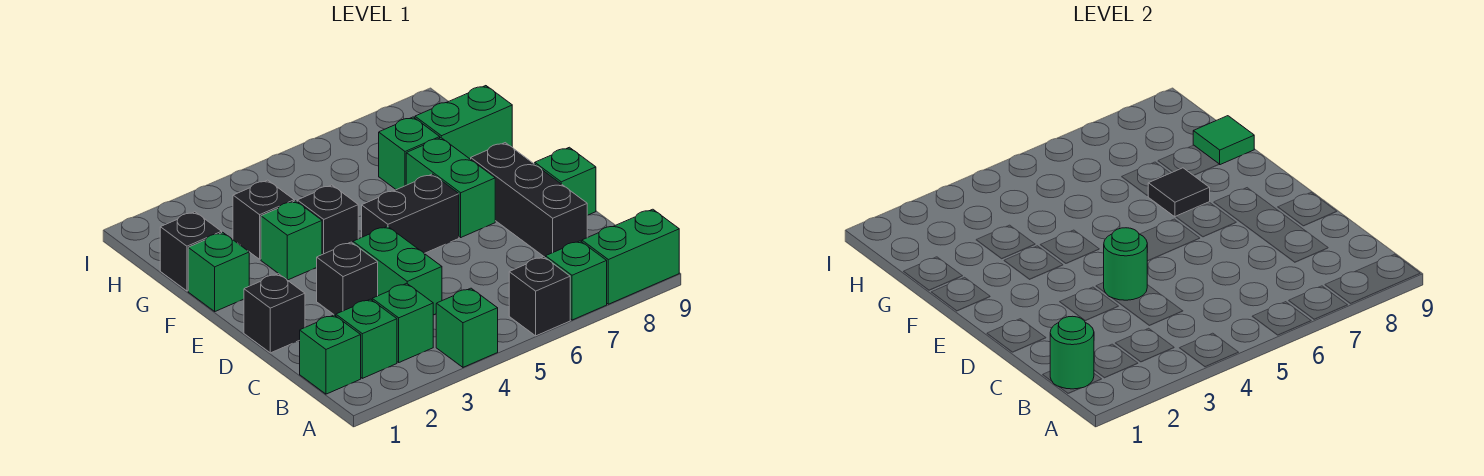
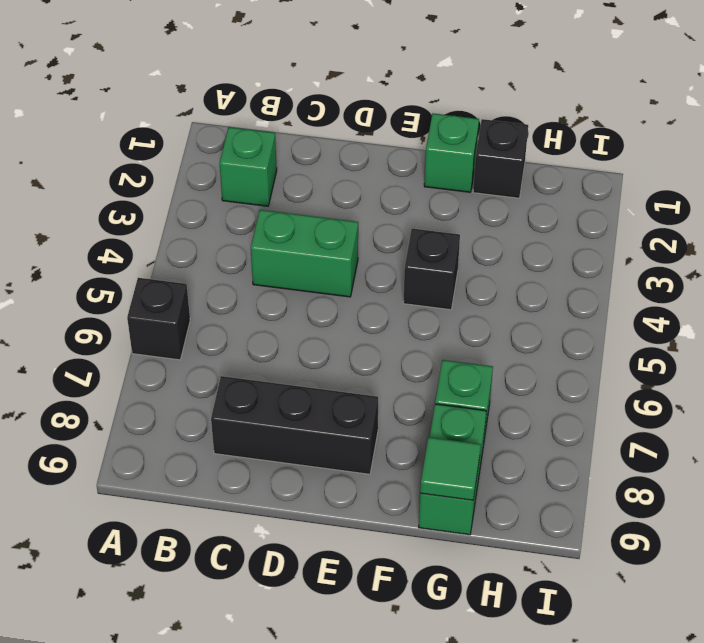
none -> green brick A4 level 1
none -> green brick A7 level 1
none -> green brick A8:A9 level 1

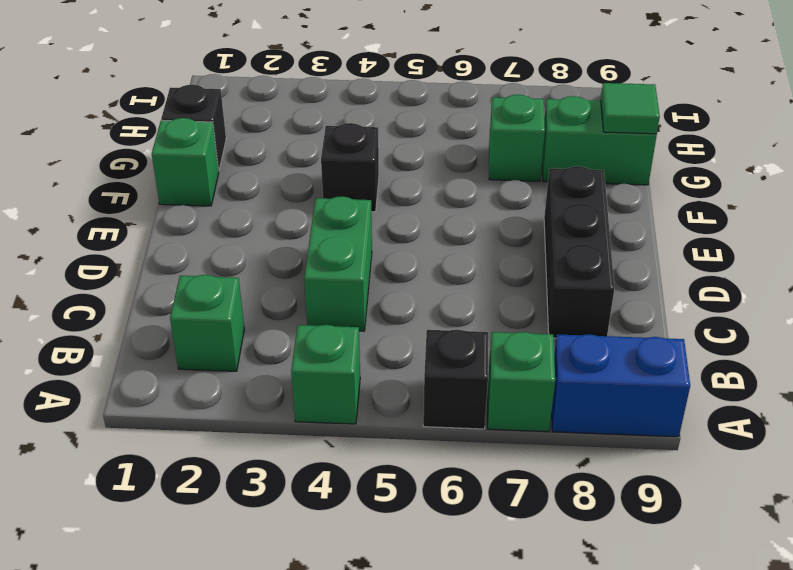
blue brick A8:A9 level 1 -> green brick A8:A9 level 1
none -> green brick B1 level 1
none -> green brick B3 level 1
none -> black brick D1 level 1

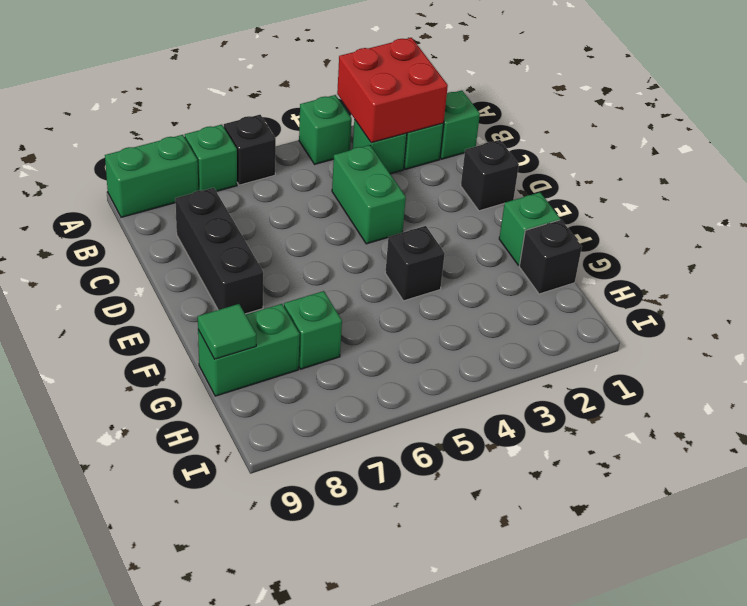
red brick A2:B3 level 2 -> none
none -> black brick D3 level 1
none -> green brick D9 level 1
none -> black brick E5:E6 level 1

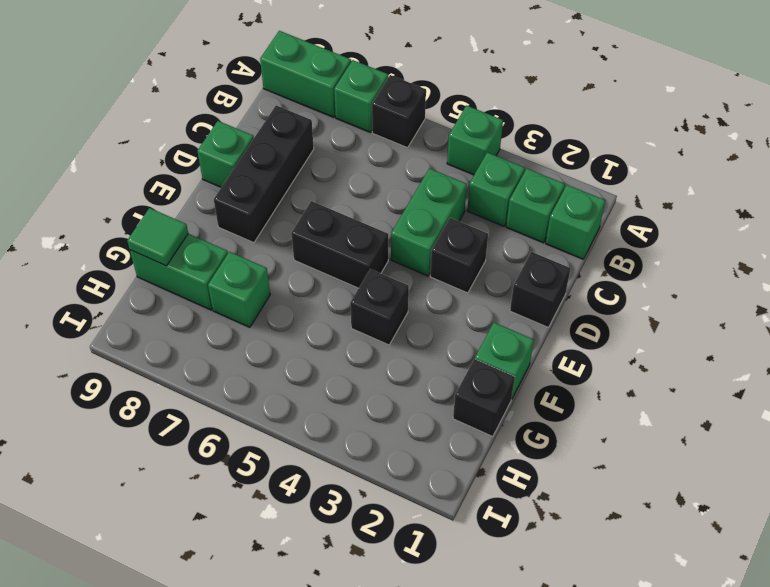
none -> green brick E7:F7 level 1
none -> green brick F3 level 1
none -> black brick G3 level 1

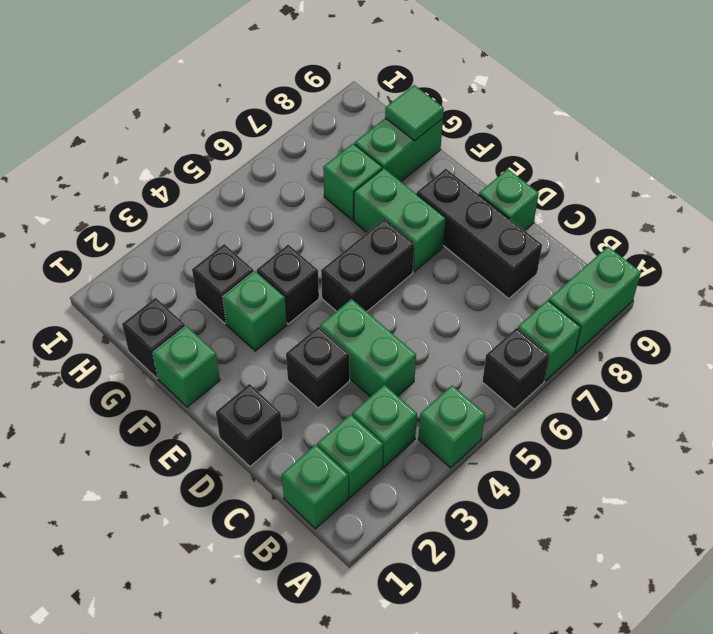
none -> green round brick B1 level 2
none -> green round brick D4 level 2
none -> black tile F7 level 2

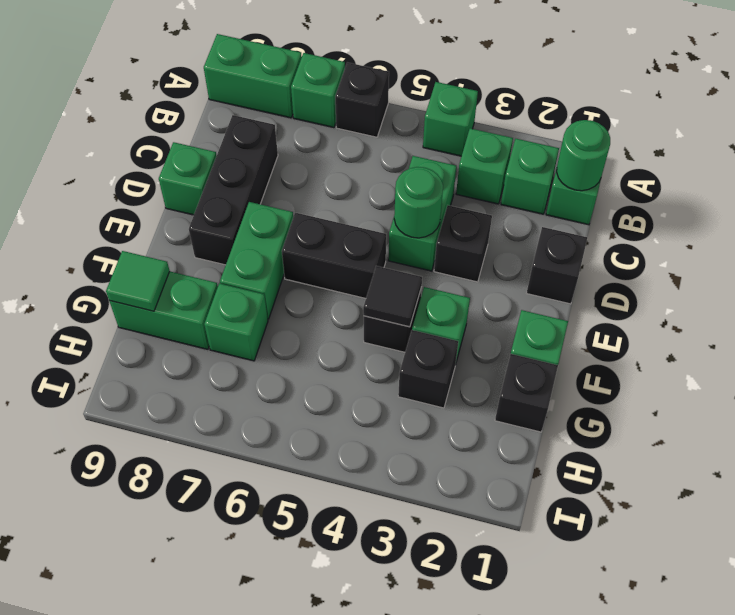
black tile F4 level 2 -> black tile F7 level 2

